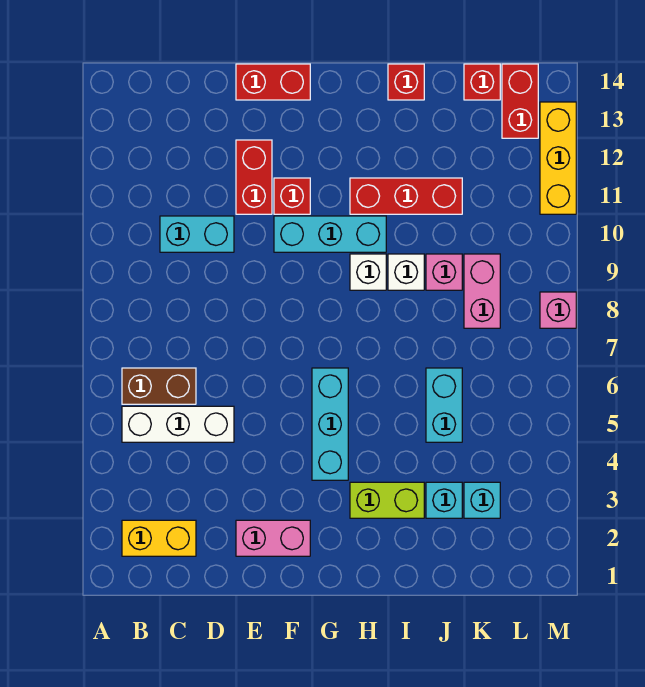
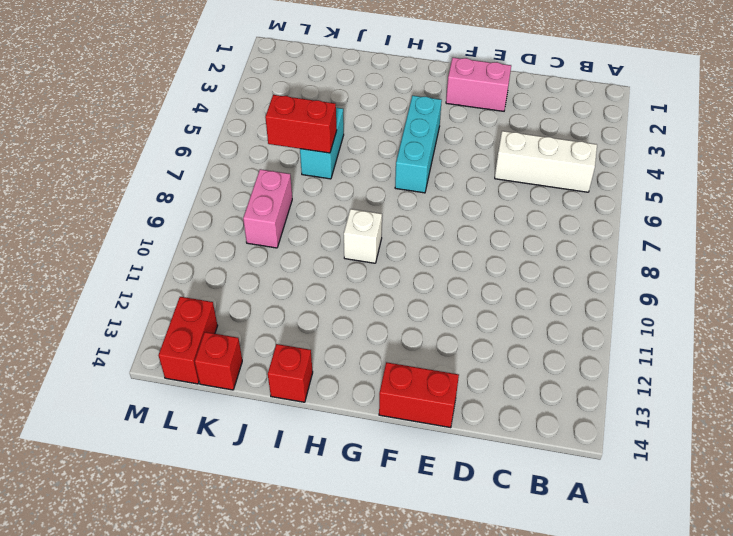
red brick J6:K6 level 2 -> red brick E11:E12 level 1
none -> yellow brick B2:C2 level 1
none -> brown brick B6:C6 level 1
none -> cyan brick C10:D10 level 1

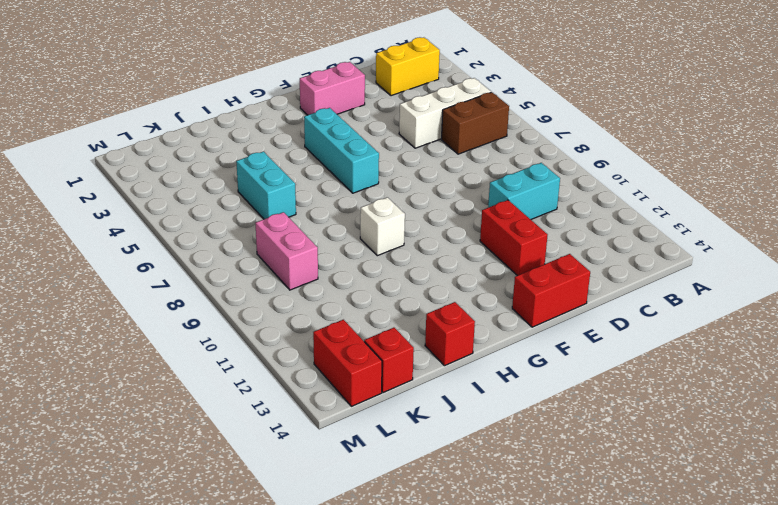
none -> cyan brick F10:H10 level 1
none -> red brick F11 level 1
none -> lime brick H3:I3 level 1

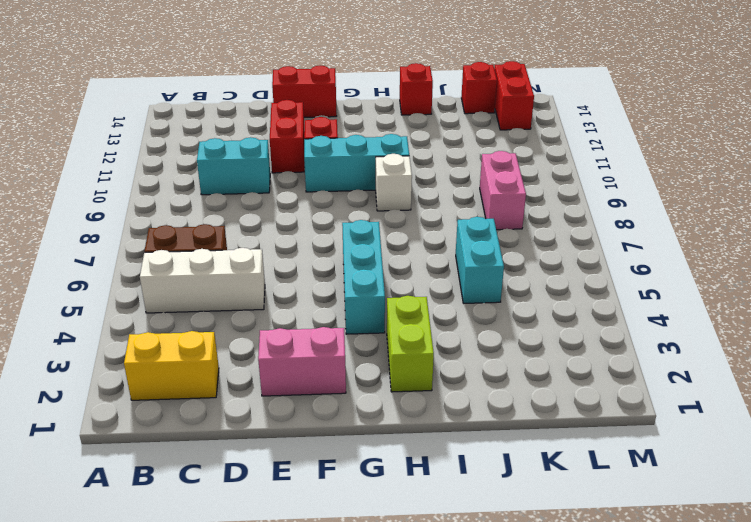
lime brick H2:H3 level 1 -> lime brick H3:I3 level 1
none -> red brick H11:J11 level 1
none -> white brick I9 level 1
none -> cyan brick J3 level 1

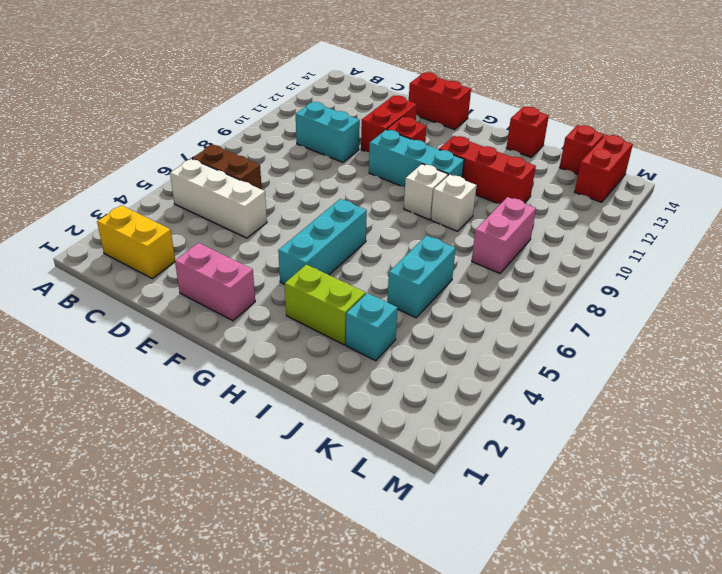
none -> pink brick J9 level 1
none -> cyan brick K3 level 1
none -> pink brick M8 level 1

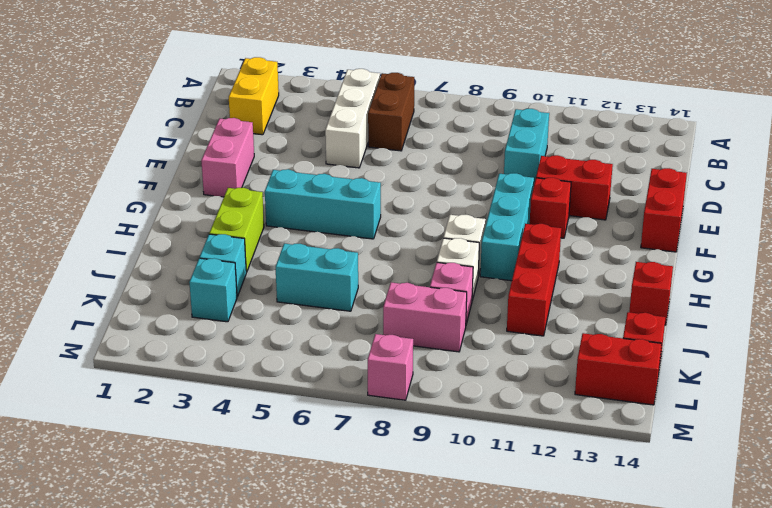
none -> yellow brick M11:M13 level 1

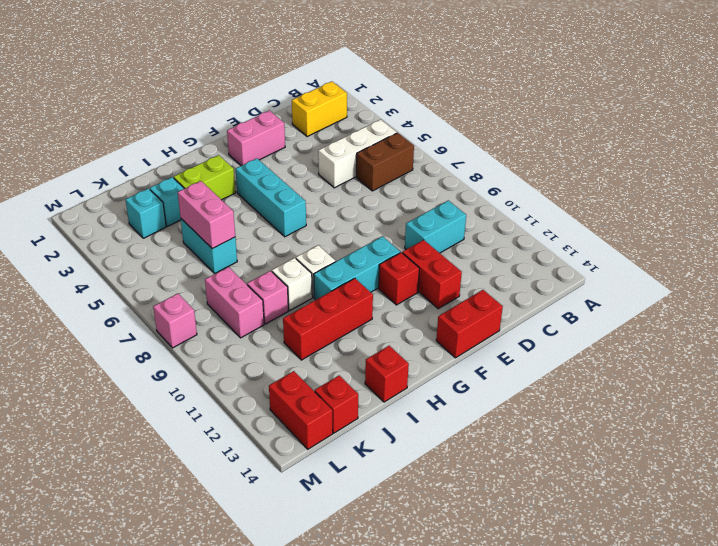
pink brick J5:J6 level 2 -> none
none -> yellow brick M11:M13 level 1

